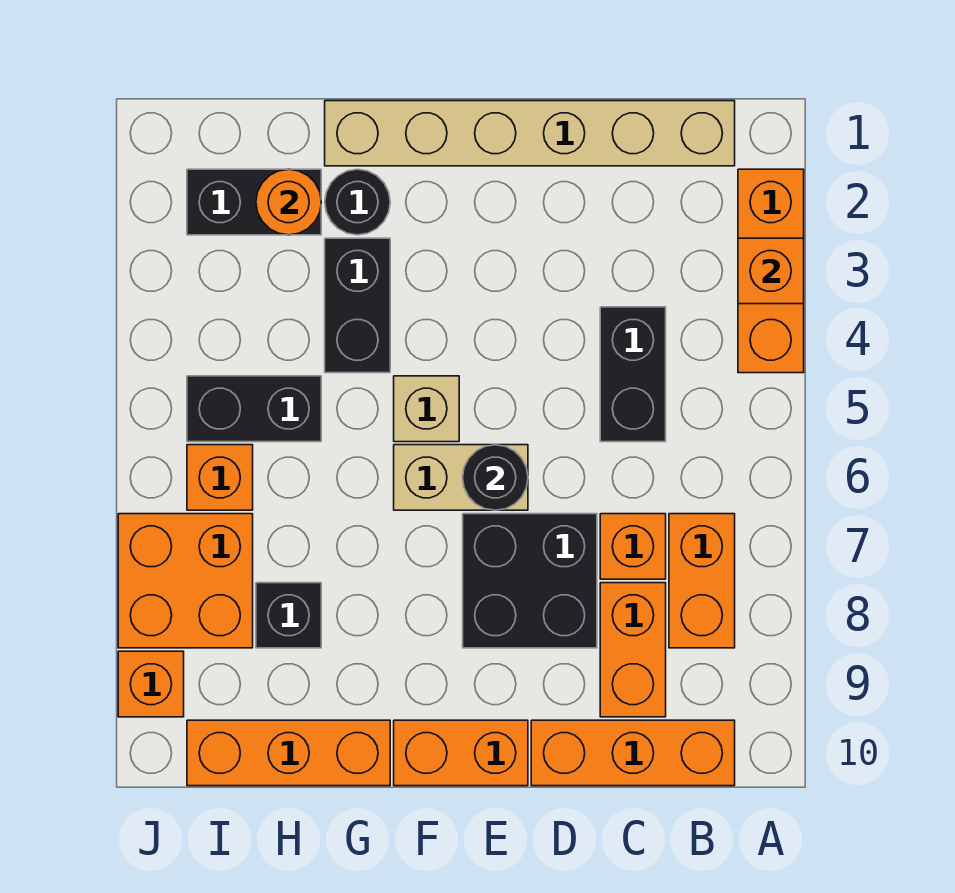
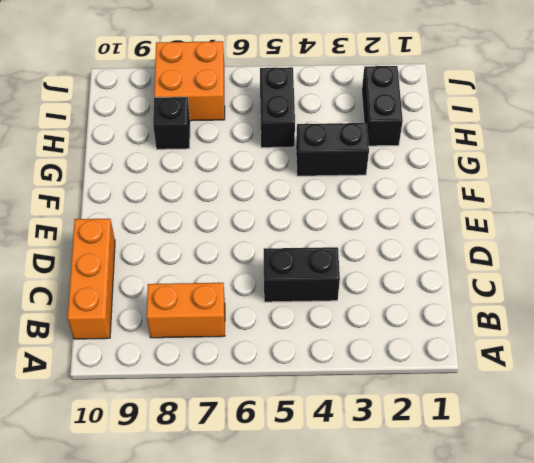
none -> orange brick A2:A4 level 1
none -> tan brick B1:G1 level 1
none -> orange brick C7 level 1

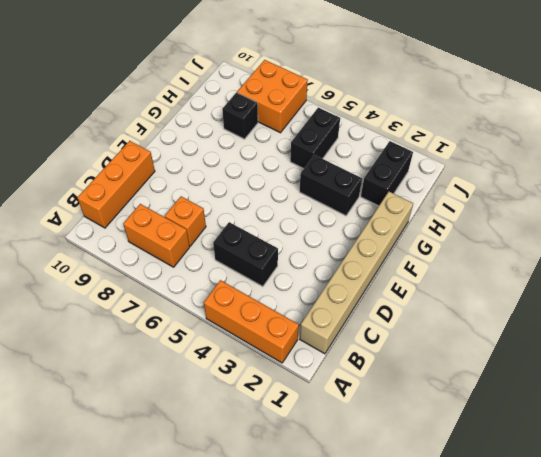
none -> orange brick C8:C9 level 1
none -> black brick D7:E8 level 1
none -> tan brick E6:F6 level 1

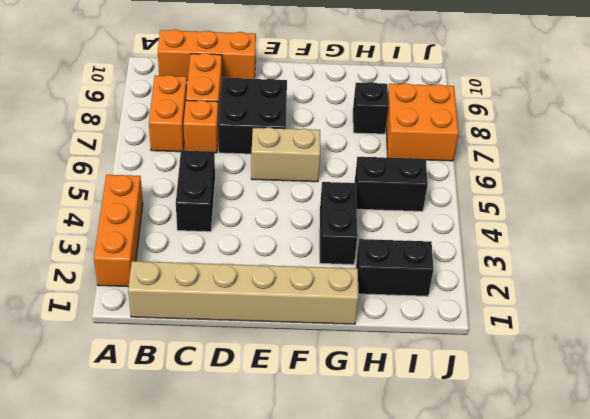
none -> orange brick E10:F10 level 1
none -> tan brick F5 level 1
none -> black round brick G2 level 1

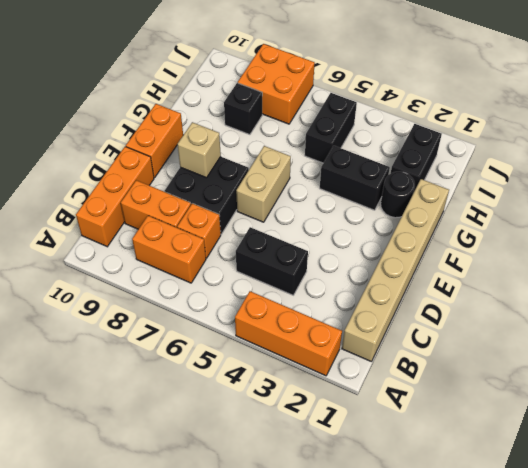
tan brick E8 level 2 -> tan brick F5 level 1
none -> orange brick G10:I10 level 1
none -> orange brick I6 level 1
none -> orange brick J9 level 1

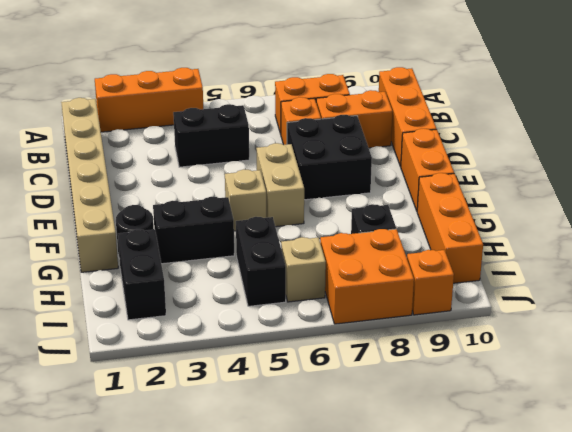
tan brick I6 level 1 -> orange brick I6 level 1
none -> orange brick A3 level 2
none -> black round brick E6 level 2
none -> orange round brick H2 level 2

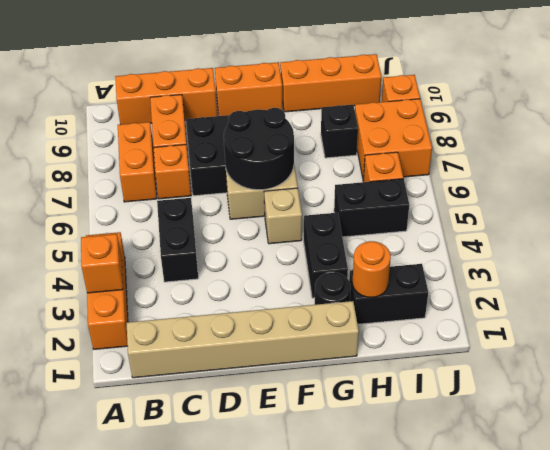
black round brick E6:F7 level 2 -> black round brick E6 level 2

